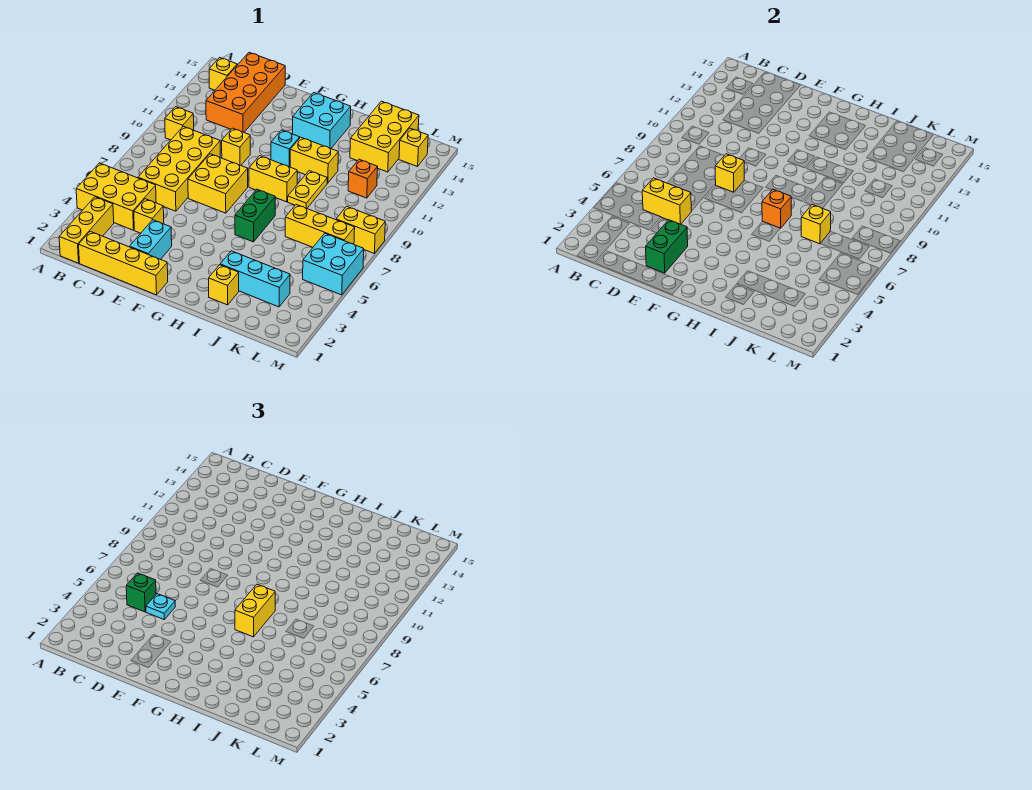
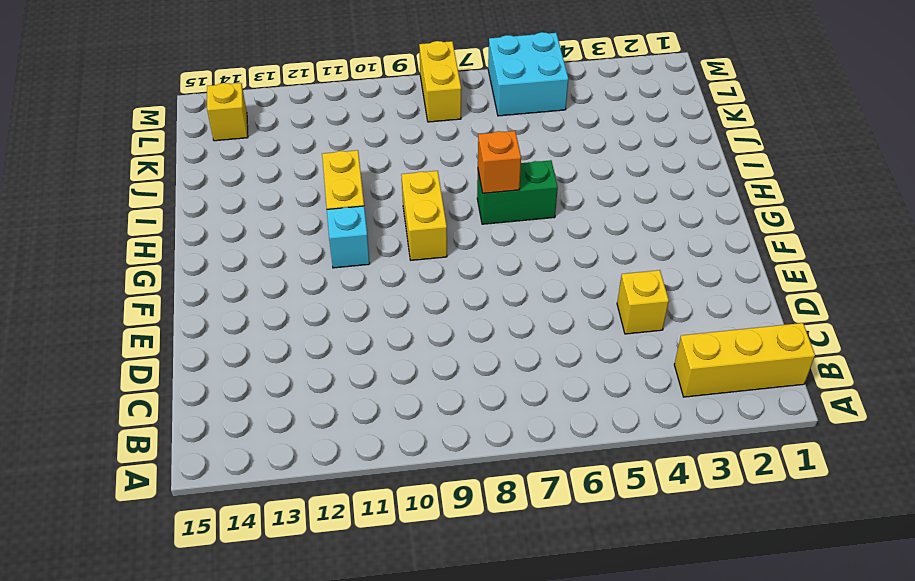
none -> yellow brick A4:C5 level 1
none -> yellow brick B10 level 1
none -> yellow brick B14 level 1
none -> yellow brick C1:F1 level 1

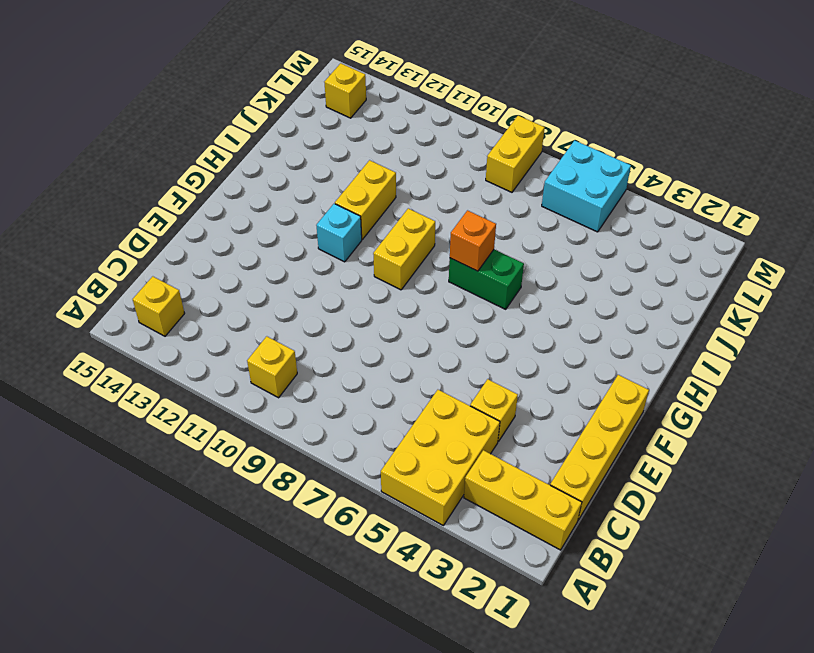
none -> yellow brick C6:D9 level 1
none -> orange brick C12:D15 level 1
none -> cyan brick E2:E3 level 1
none -> yellow brick E7:F8 level 1

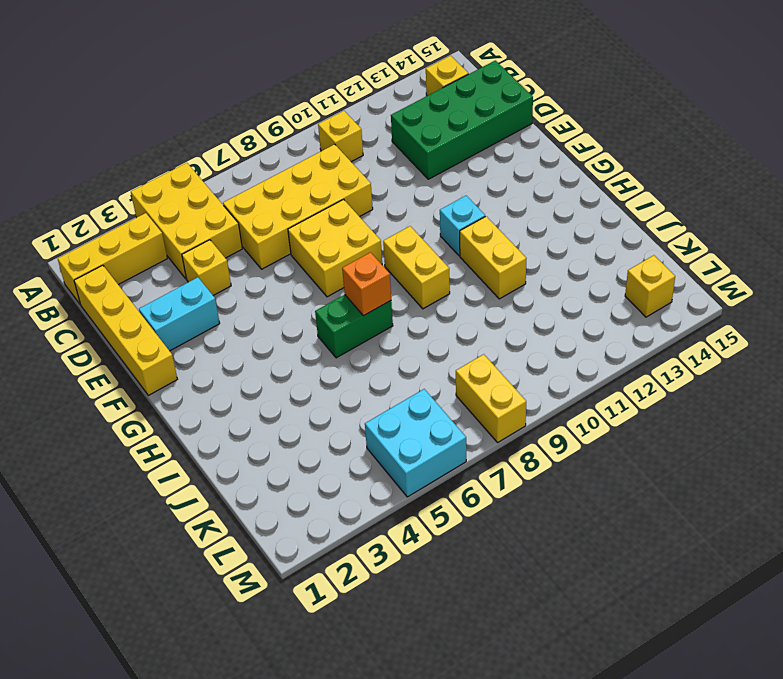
green brick C12:D15 level 1 -> orange brick C12:D15 level 1
none -> yellow brick E10 level 1
none -> cyan brick G13:H14 level 1
none -> yellow brick I2 level 1
none -> cyan brick I3:K3 level 1

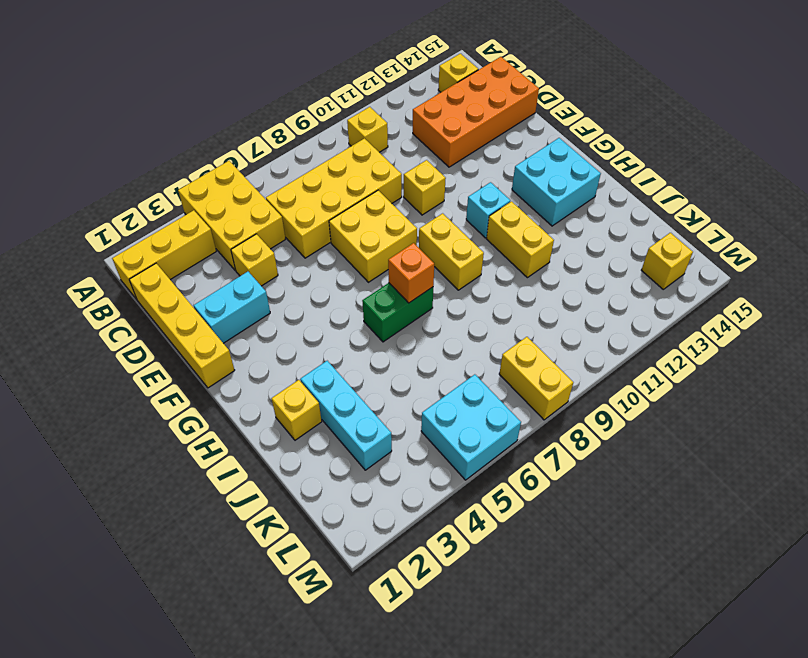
none -> yellow plate I9:I10 level 1
none -> yellow brick J7:L7 level 1
none -> yellow brick J13:K15 level 1
none -> orange brick K11 level 1

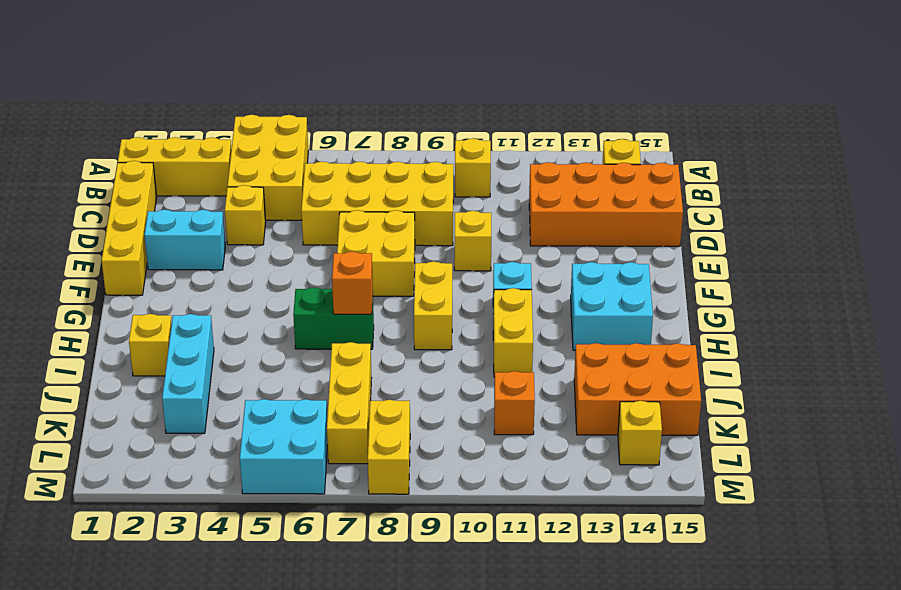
orange brick J13:K15 level 1 -> yellow brick J13:K15 level 1
none -> yellow plate I9:I10 level 1
none -> yellow brick C5:D5 level 2
none -> green brick E2:E3 level 2
none -> yellow brick E8 level 2

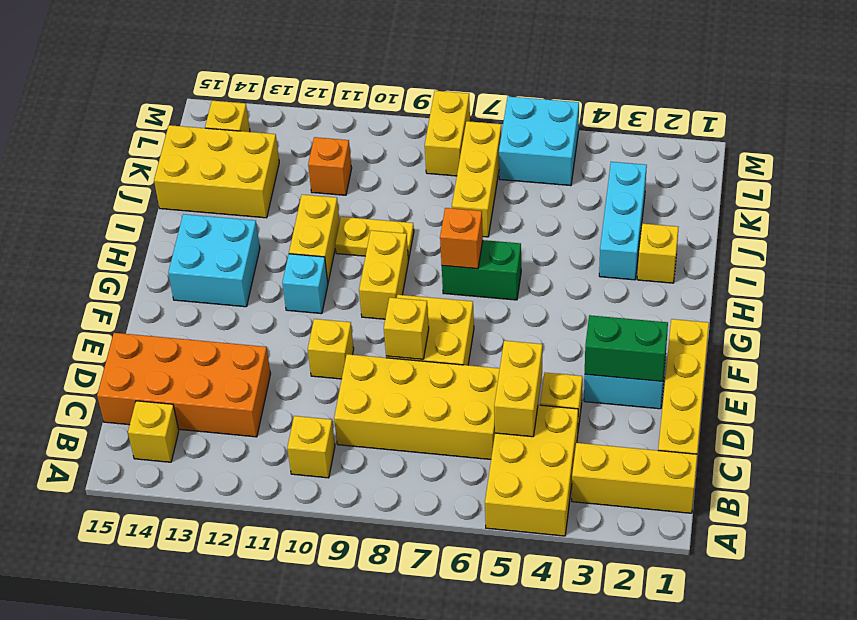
none -> yellow brick J7 level 2
none -> green brick C5 level 3
none -> cyan plate D5 level 3
none -> yellow brick H6:H7 level 3

